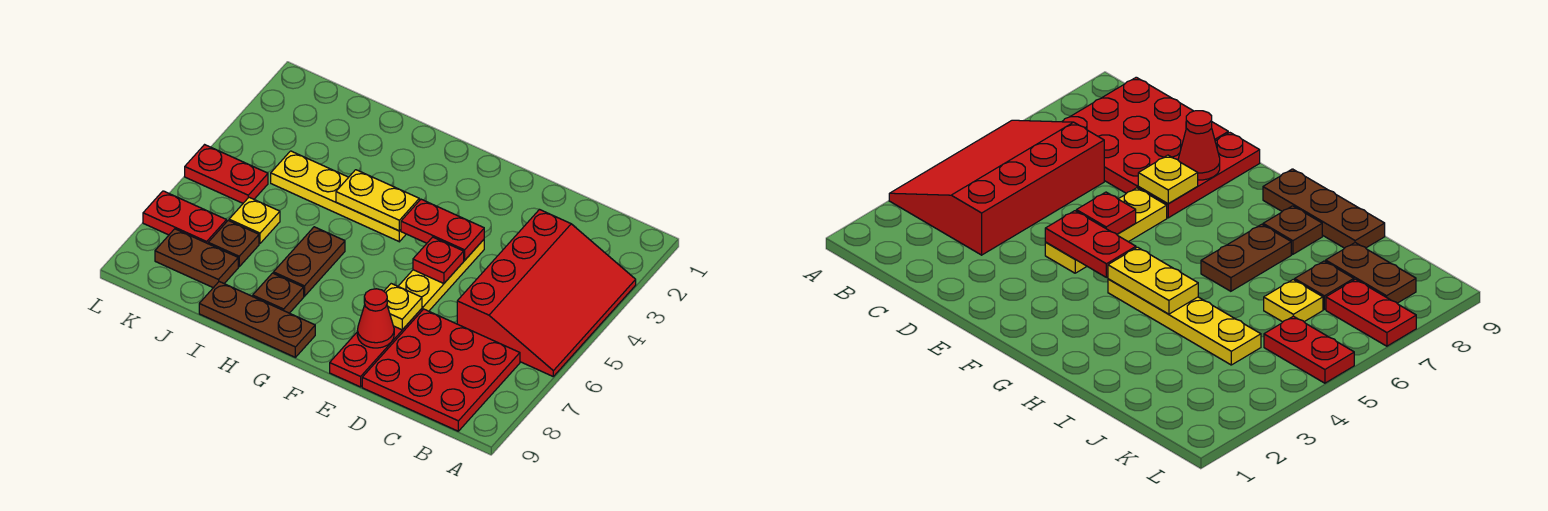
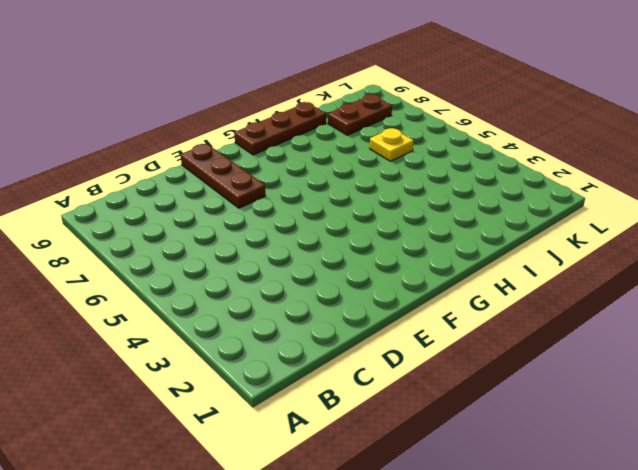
brown plate E7:E9 level 1 -> red plate E7:E9 level 1
none -> red slope A3:C6 level 1 top C
none -> red plate B7:D9 level 1
none -> yellow plate E4:E6 level 1

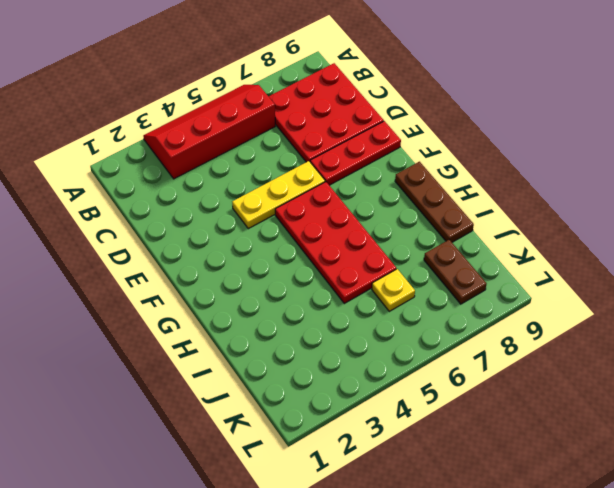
red slope A3:B6 level 1 top B -> red slope A3:C6 level 1 top C
red plate F5:I6 level 1 -> brown plate H6:H7 level 1
none -> yellow plate G4:J4 level 1
none -> brown plate H8 level 1
none -> brown plate J7 level 1

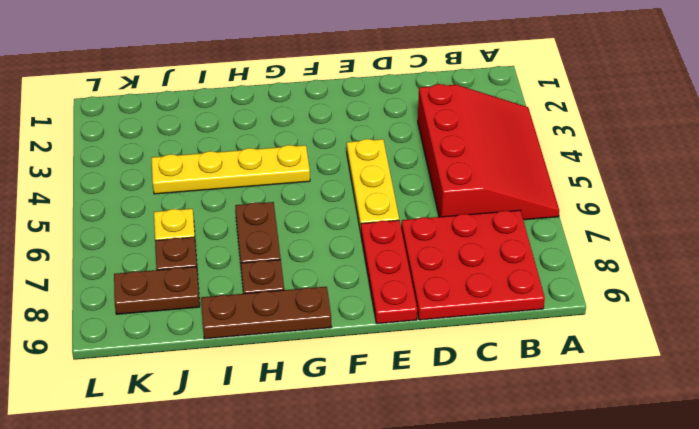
none -> red plate K5:L5 level 1
none -> red plate K7:L7 level 1
none -> red plate E4:F4 level 2

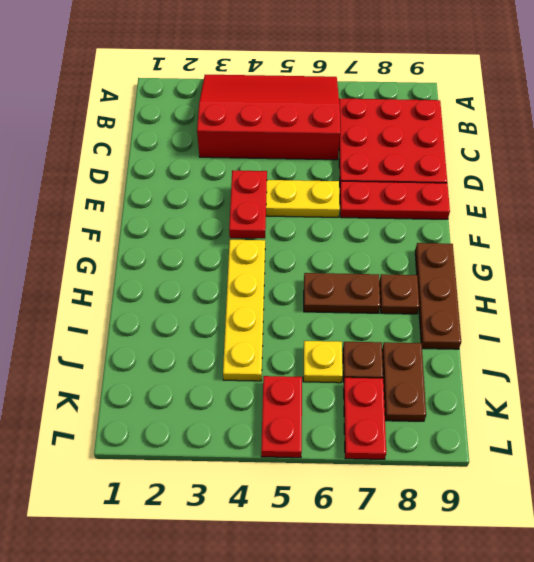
none -> red plate E5 level 2
none -> yellow plate E7 level 2
none -> red cone E8 level 2

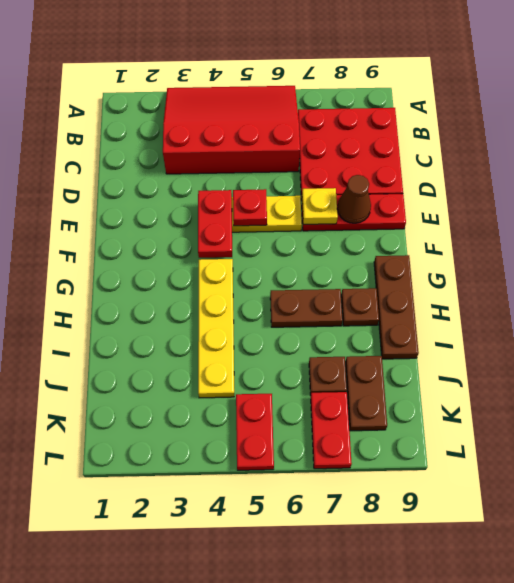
brown cone E8 level 2 -> red cone E8 level 2
none -> yellow plate J6 level 1
none -> yellow plate G4:H4 level 2

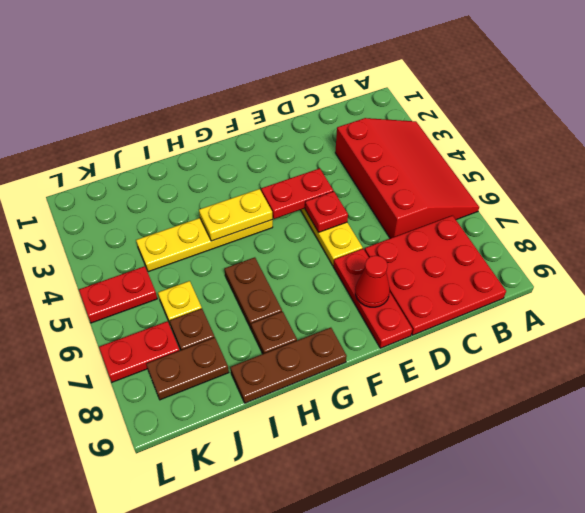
none -> yellow plate E7 level 2

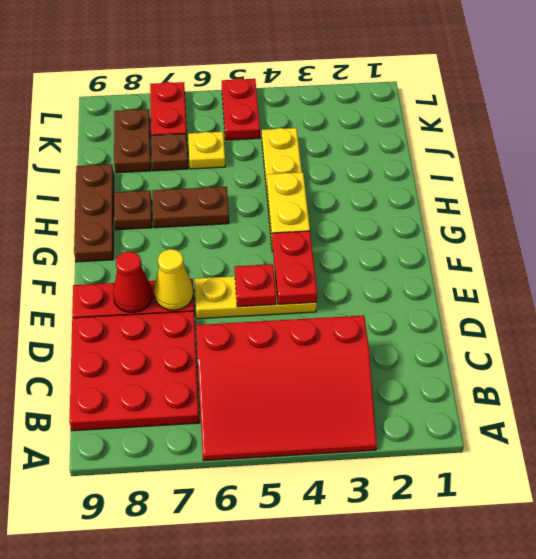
yellow cone E7 level 2 -> yellow plate E7 level 2

